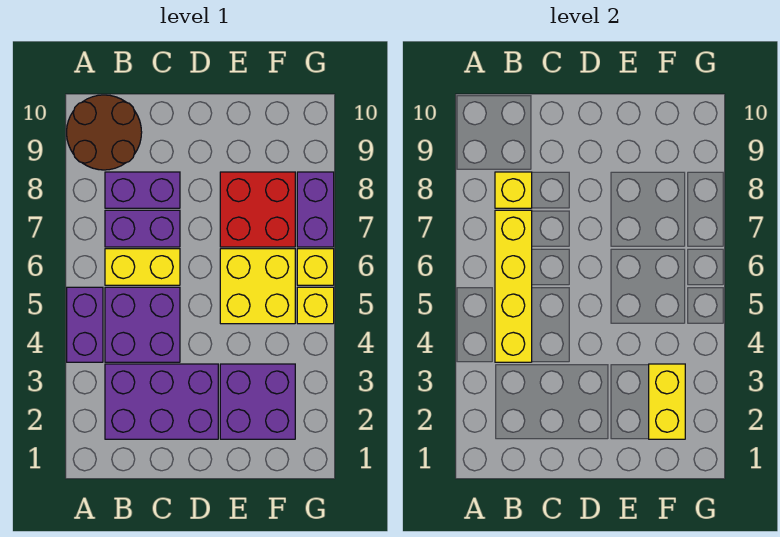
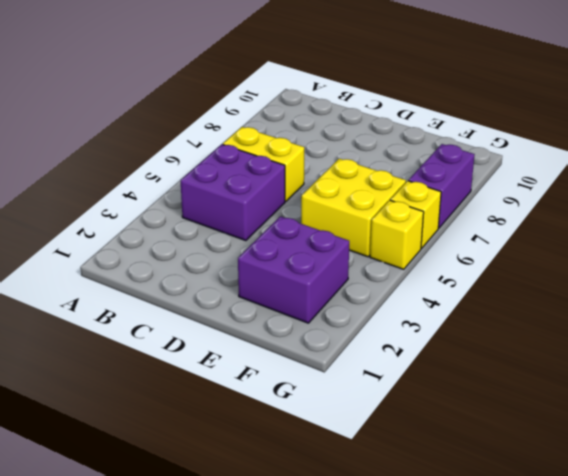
none -> purple brick A4:A5 level 1
none -> brown round brick A9:B10 level 1
none -> purple brick B2:D3 level 1

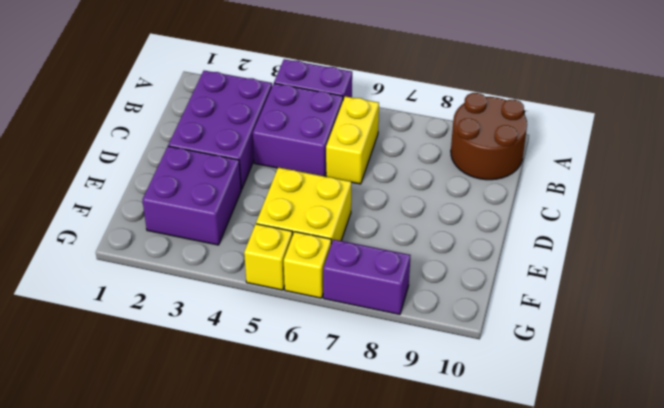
none -> purple brick B7:C7 level 1
none -> purple brick B8:C8 level 1
none -> red brick E7:F8 level 1

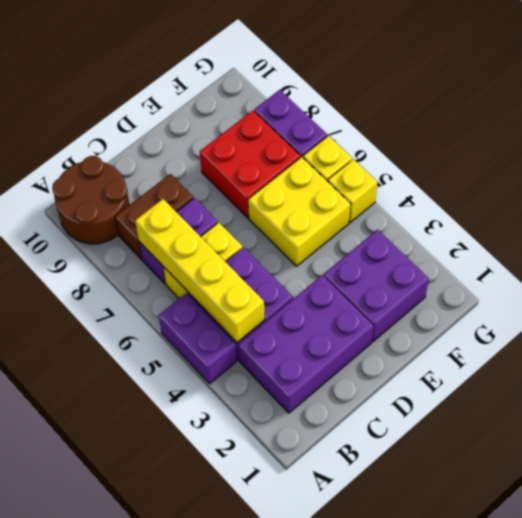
brown brick B8:C8 level 1 -> purple brick B8:C8 level 1
none -> yellow brick B8 level 2
none -> yellow brick F2:F3 level 2

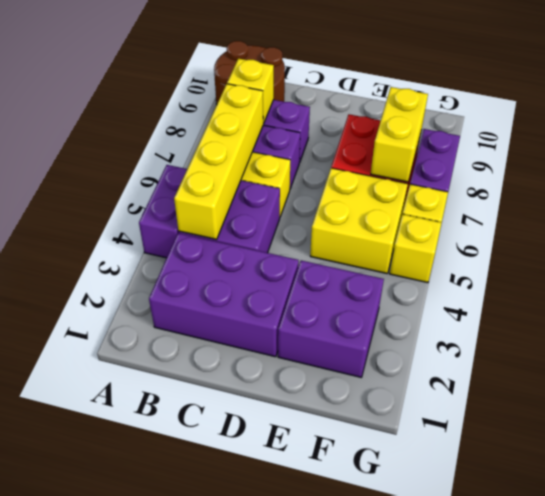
yellow brick F7:F8 level 2 -> yellow brick F2:F3 level 2

